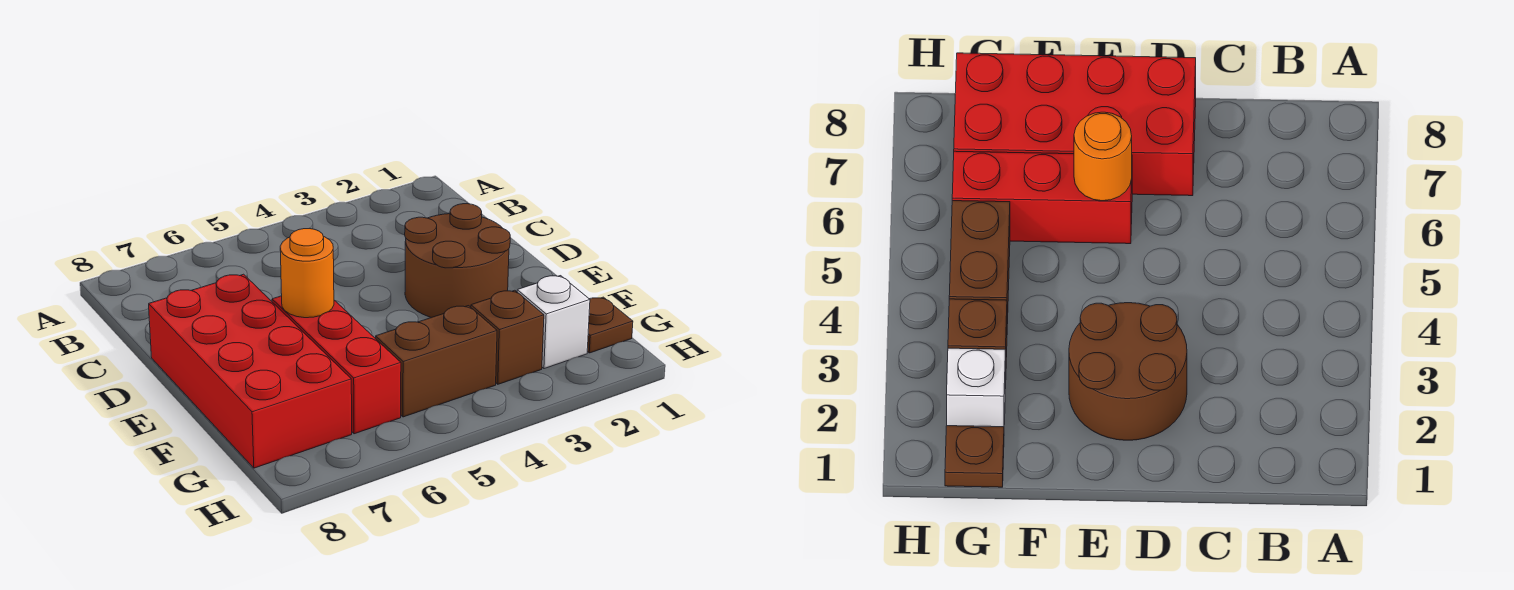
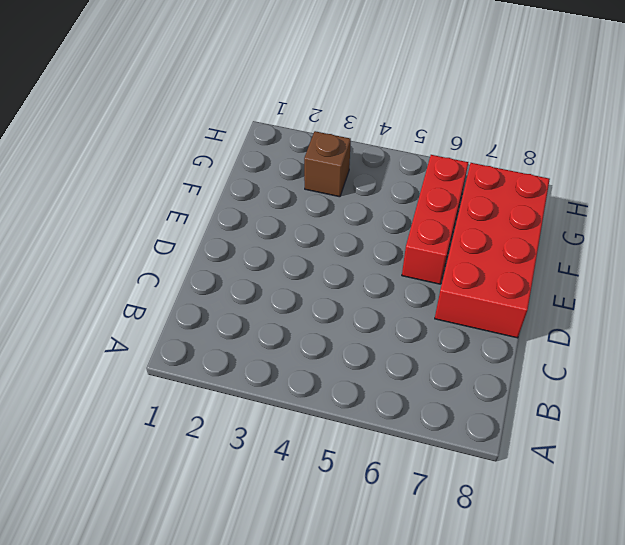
none -> brown round brick D2:E3 level 1
none -> brown plate G1 level 1

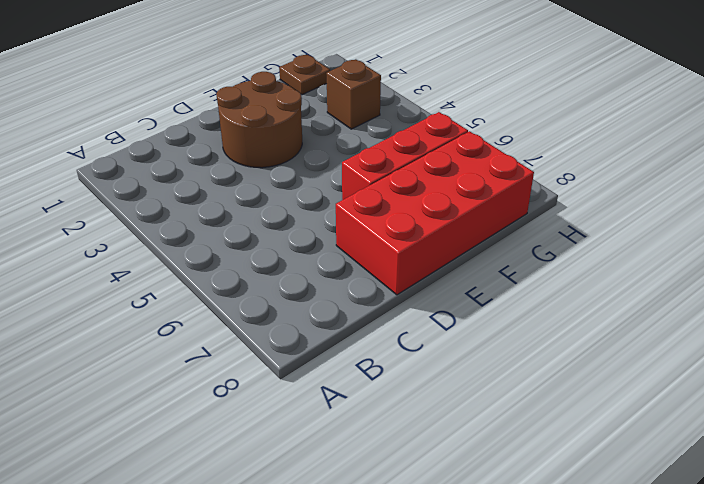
none -> white brick G2 level 1
none -> brown brick G4:G5 level 1

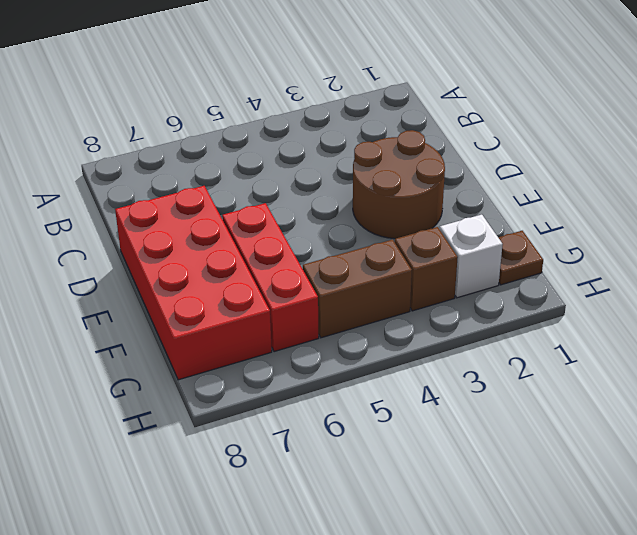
none -> orange round brick E6 level 2

